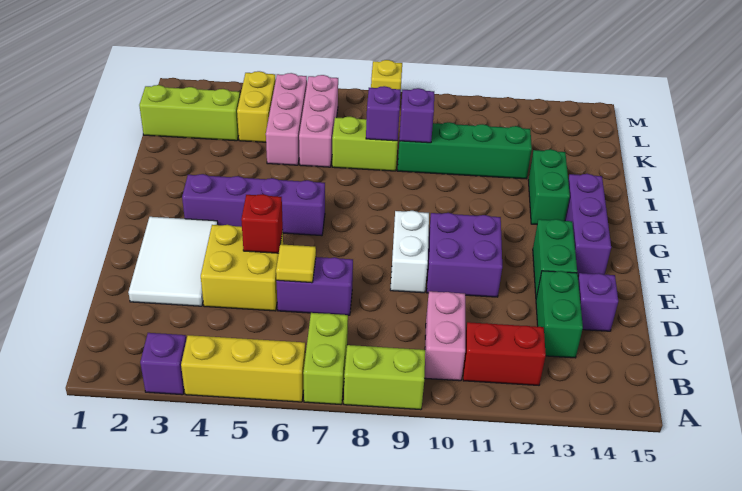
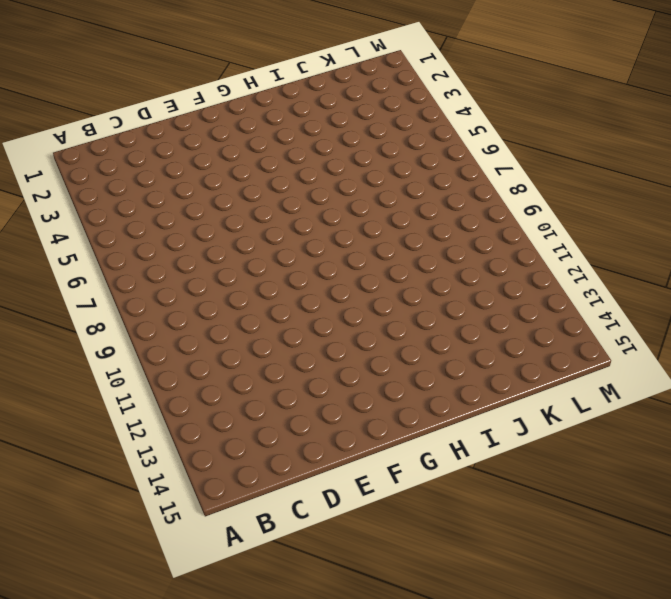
none -> purple brick A3 level 1
none -> yellow brick A4:A6 level 1
none -> lime brick A7:B7 level 1

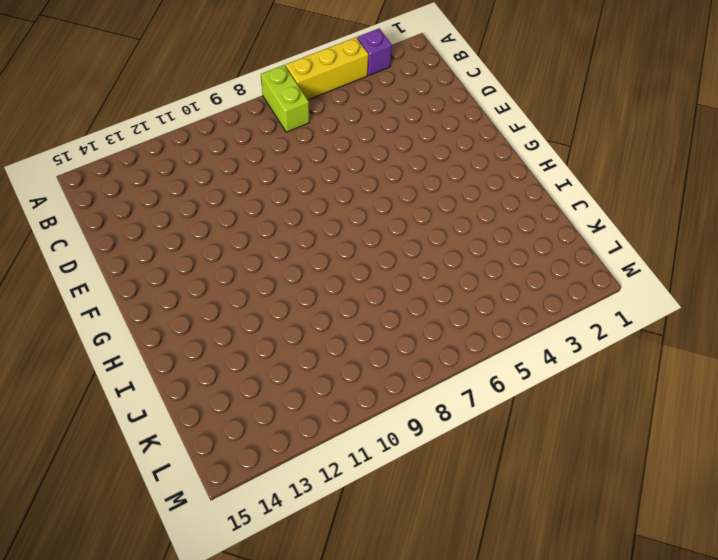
none -> lime brick A8:A9 level 1
none -> pink brick B10:C10 level 1
none -> red brick B11:B12 level 1

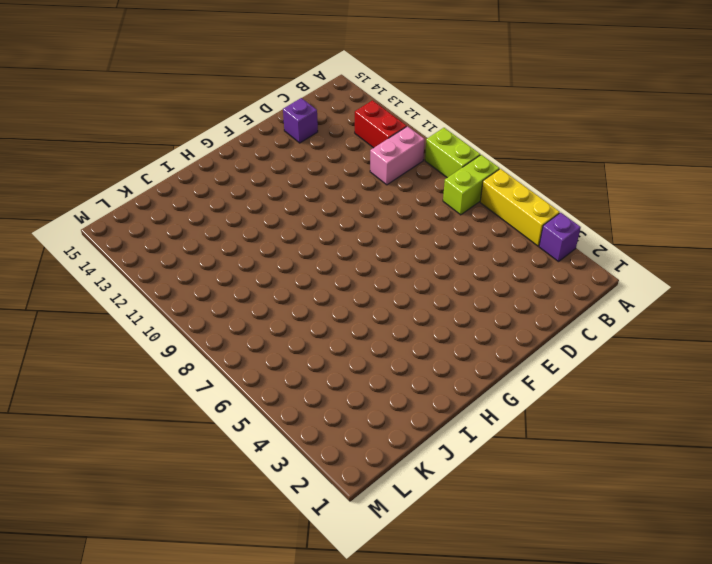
none -> green brick C13:D13 level 1
none -> white tile D2:F3 level 1
none -> yellow brick D4:E5 level 1

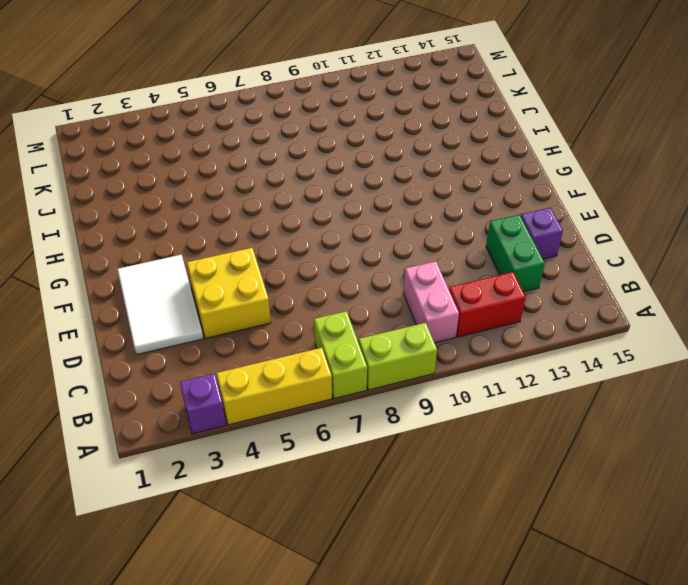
none -> purple brick D6:D7 level 1
none -> white brick E9:F9 level 1
none -> purple brick E10:F11 level 1

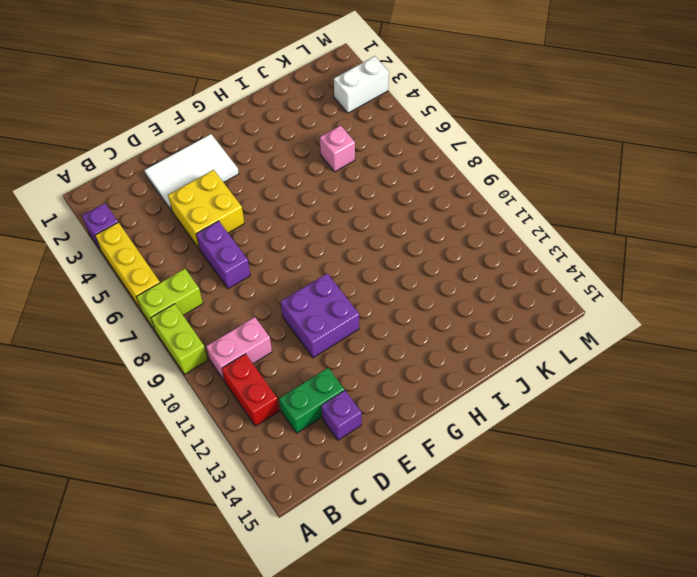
pink brick J5 level 1 -> pink brick J5:L5 level 1
white brick L3:M3 level 1 -> white brick E9:F9 level 1
none -> green brick E13:F13 level 1
none -> purple brick F14:H14 level 1
none -> purple brick G3:G6 level 1

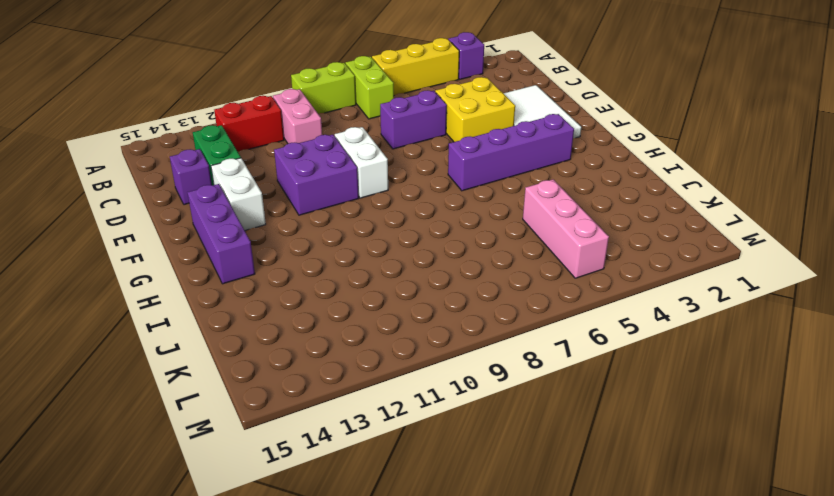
white brick E13:F13 level 1 -> green brick E13:F13 level 1
none -> green brick H13:I13 level 1
none -> pink brick J6:L6 level 1
none -> lime brick J7:J8 level 1

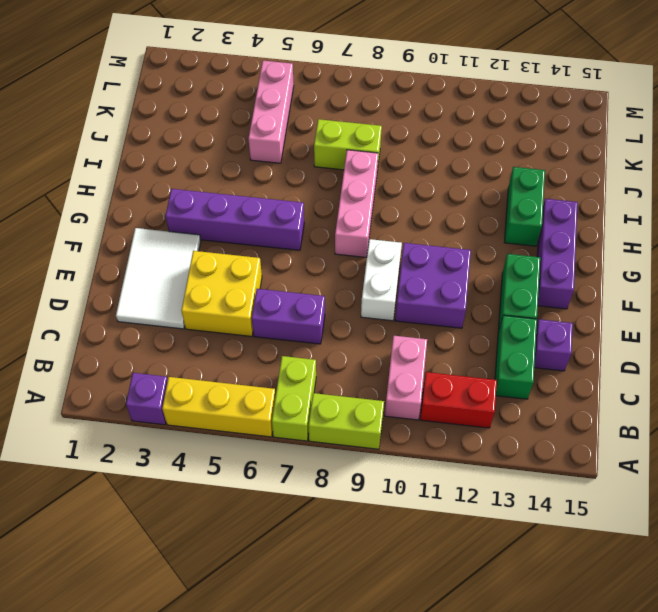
pink brick G8:I8 level 1 -> pink brick J6:L6 level 1
none -> green brick J9:J12 level 1
none -> lime brick K1:K3 level 1
none -> yellow brick K4:L4 level 1

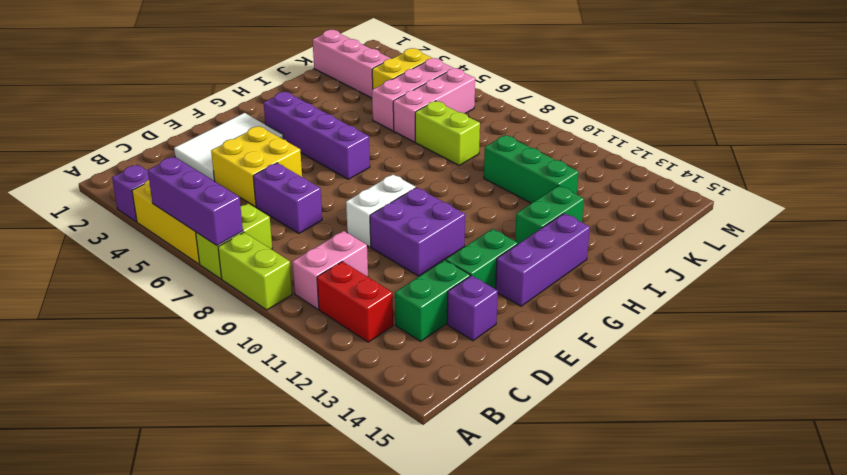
purple brick A5:A7 level 2 -> none
green brick J10:J12 level 1 -> green brick J9:J12 level 1
pink brick K1:K3 level 1 -> lime brick K1:K3 level 1
none -> yellow brick M8 level 1
none -> yellow tile D6 level 2
none -> red brick E5 level 2

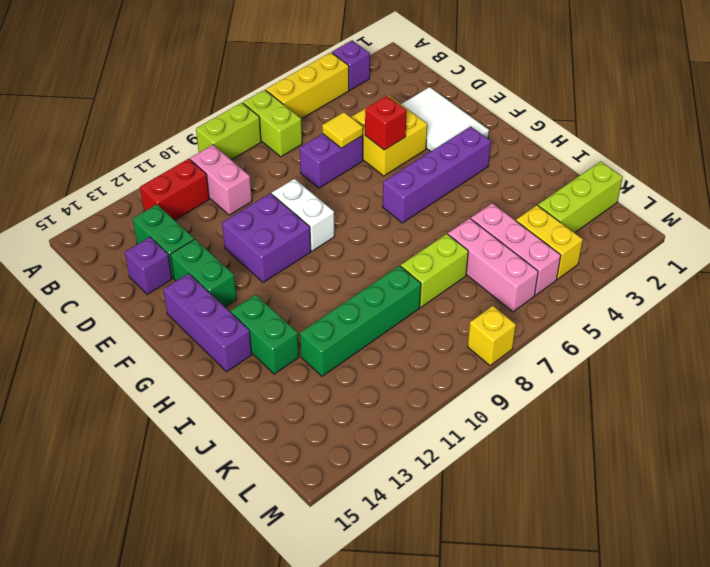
none -> purple brick J8 level 2
none -> purple brick J9 level 2

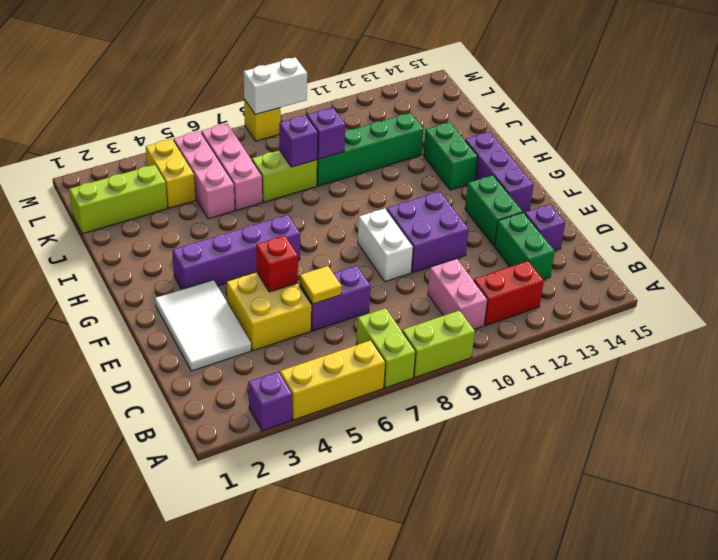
white brick M8:M9 level 2 -> none

